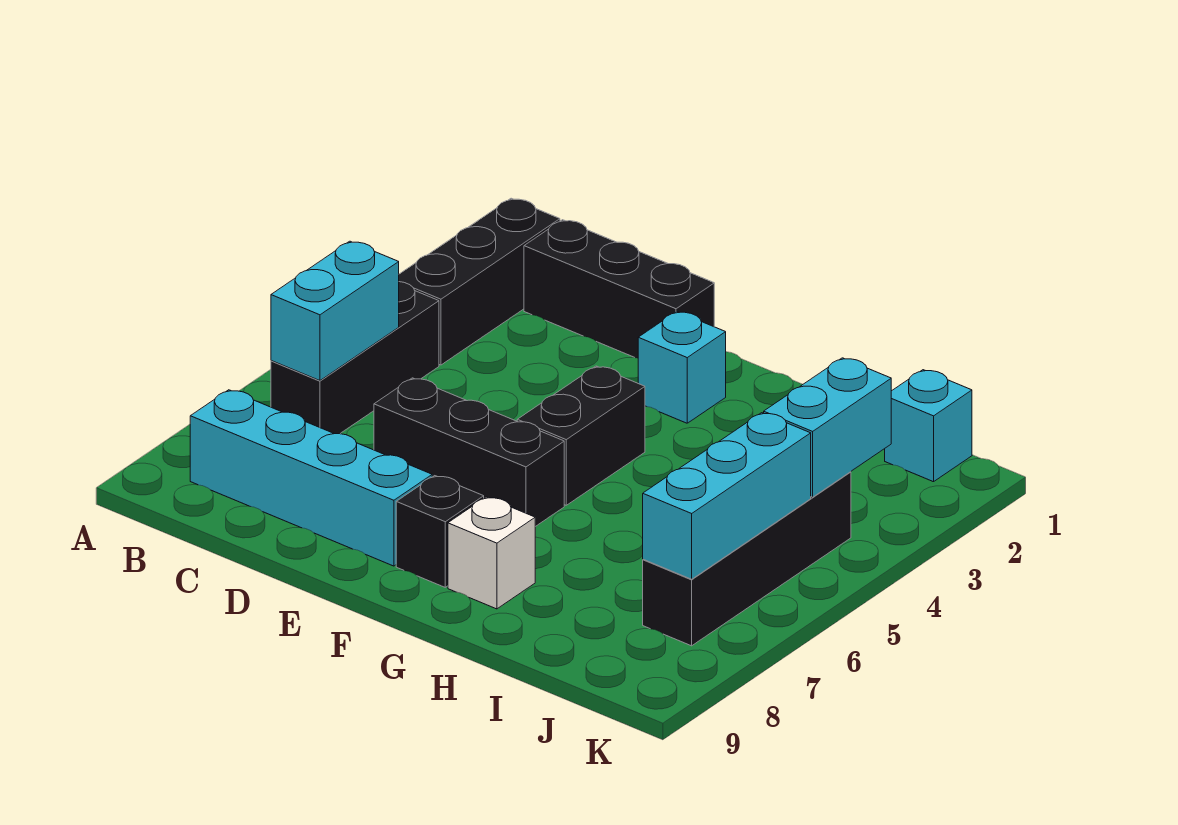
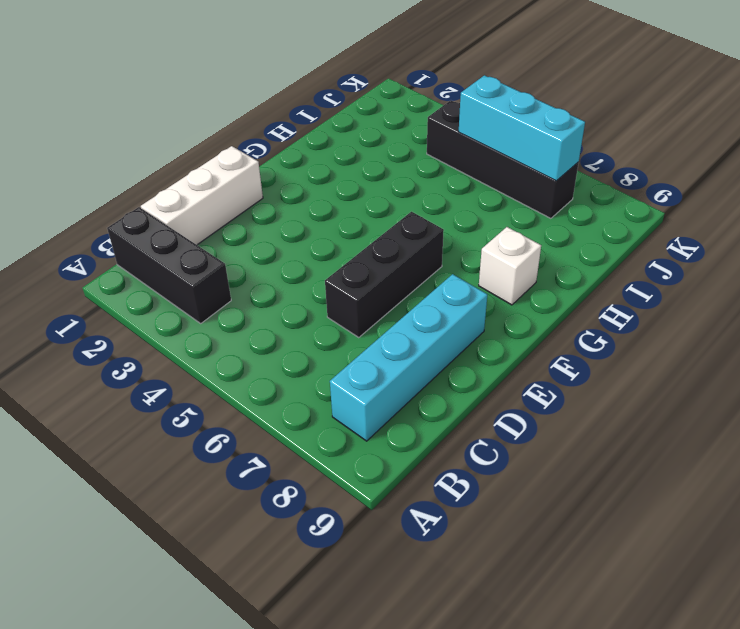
white brick C1:E1 level 1 -> black brick C1:E1 level 1
none -> black brick B4:B6 level 1
none -> cyan brick F2 level 1
none -> black brick F4:F5 level 1

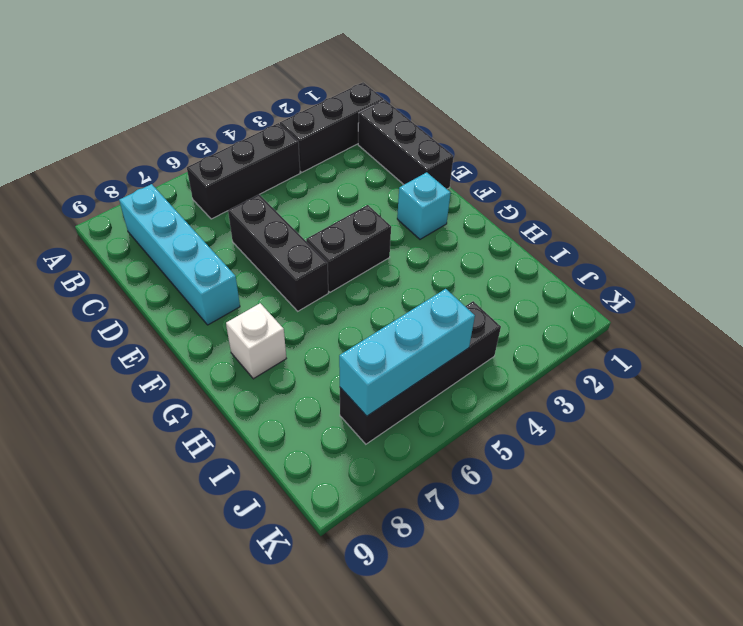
none -> black brick F8 level 1
none -> cyan brick J1 level 1
none -> cyan brick B5:B6 level 2

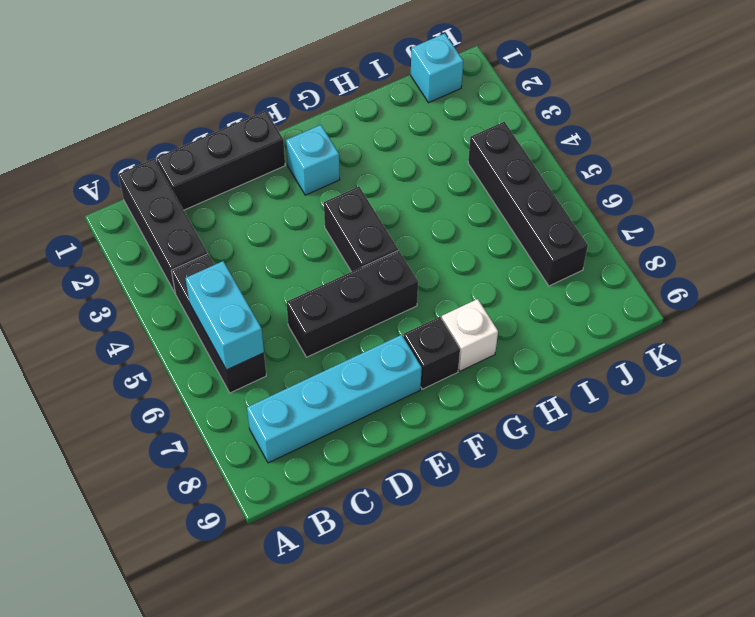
none -> cyan brick J3:J4 level 2
none -> cyan brick J5:J7 level 2

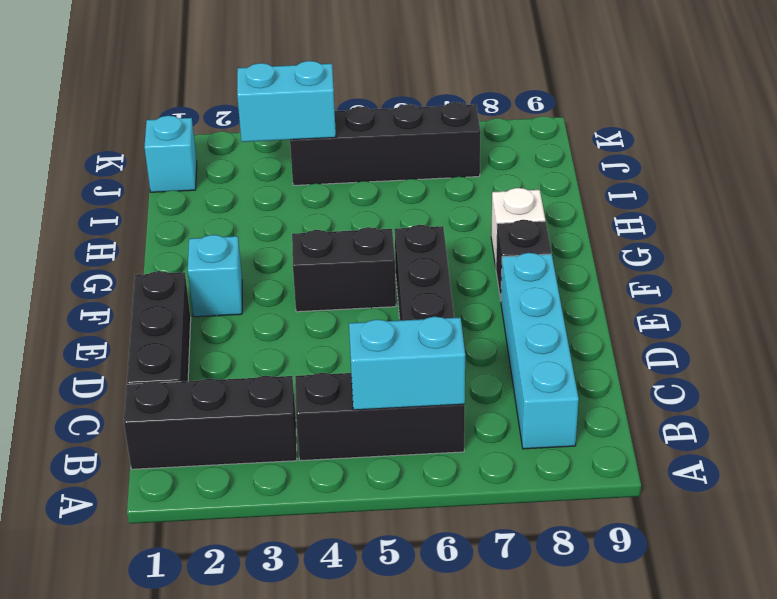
none -> cyan brick J5:J7 level 2

